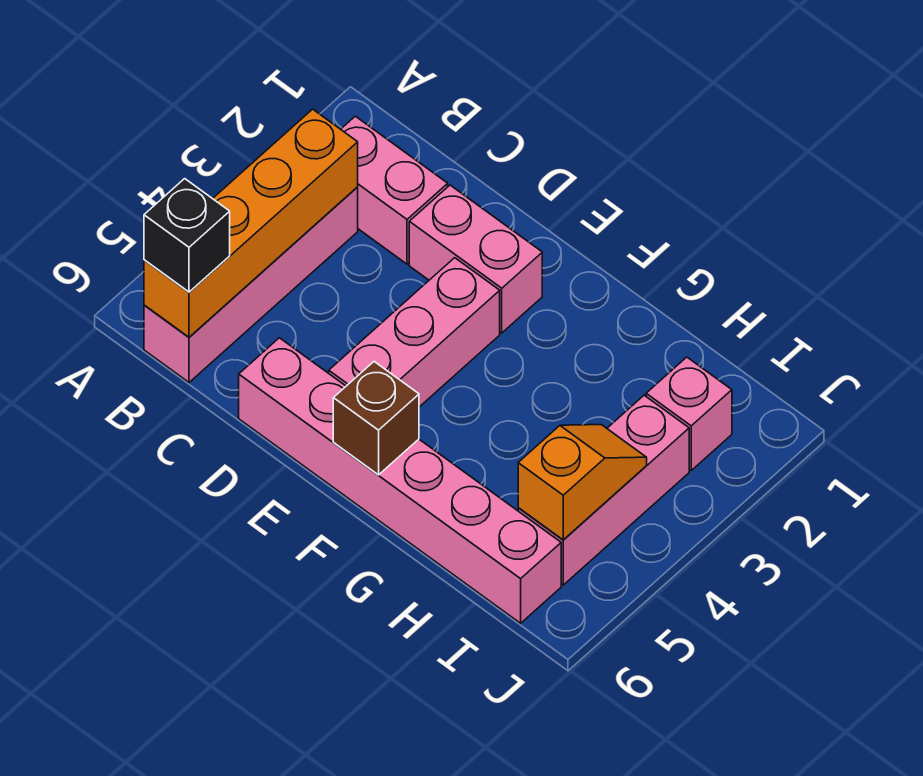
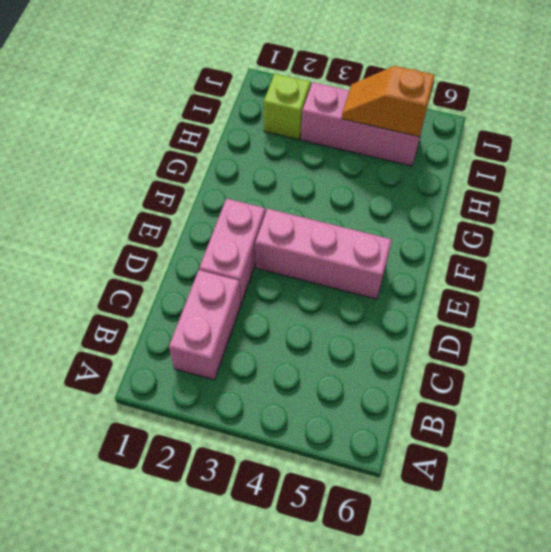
lime brick I2 level 1 -> pink brick I2 level 1
none -> pink brick B3:B6 level 1
none -> pink brick D6:I6 level 1

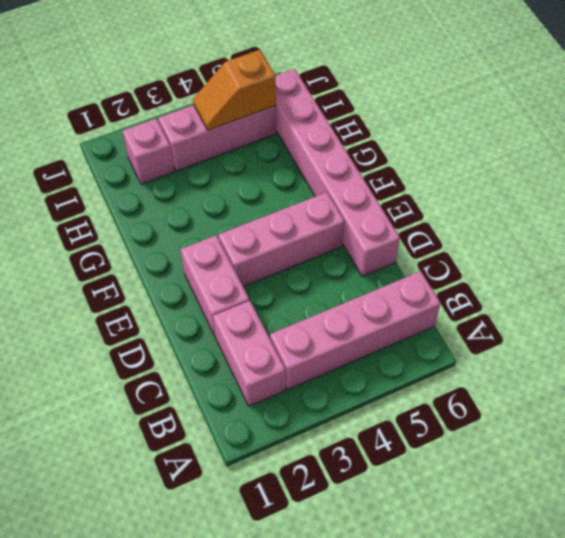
none -> orange brick B3:B6 level 2
none -> brown brick F6 level 2

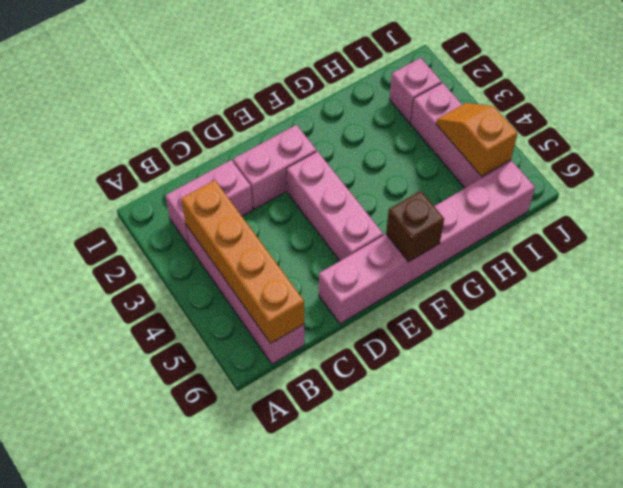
none -> black brick B6 level 3

